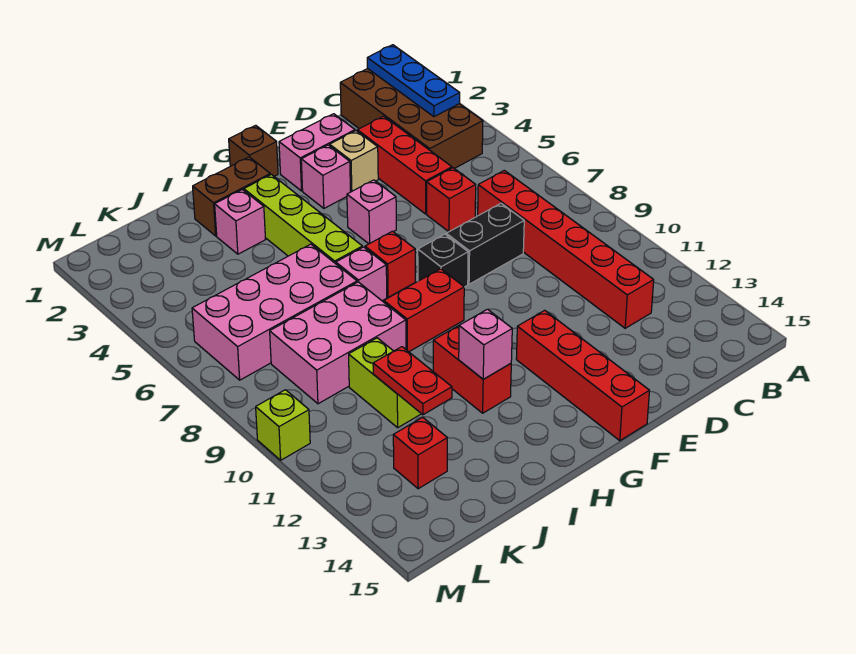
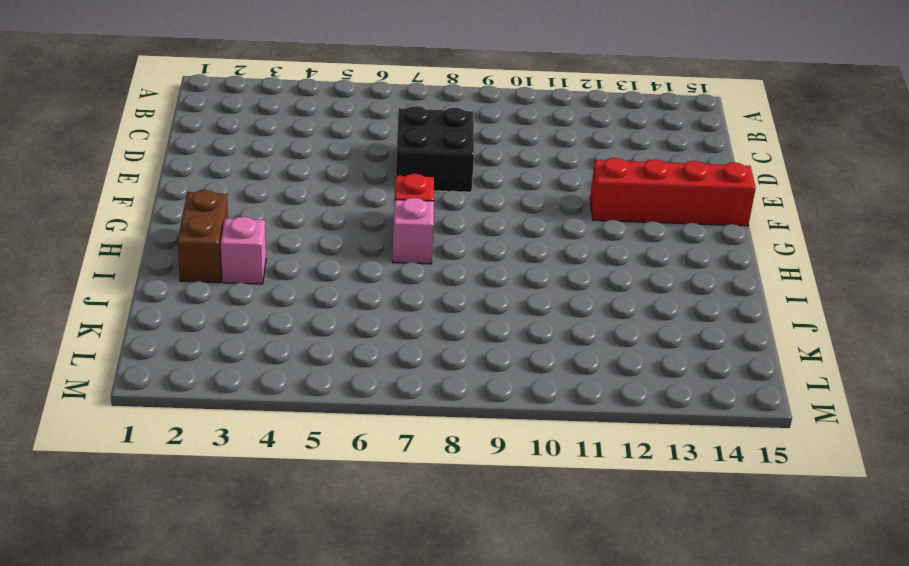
black brick D7:E8 level 1 -> black brick D8:E8 level 1
none -> brown brick B1:C4 level 1
none -> red brick C7:C12 level 1
none -> red brick D3:D5 level 1

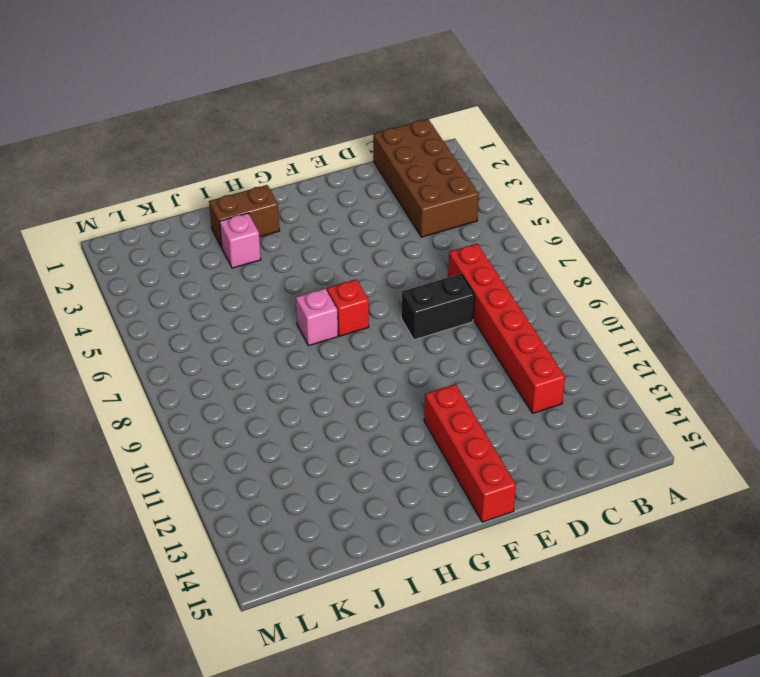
none -> red brick D3:D5 level 1
none -> red brick D6 level 1
none -> pink brick E2:F2 level 1

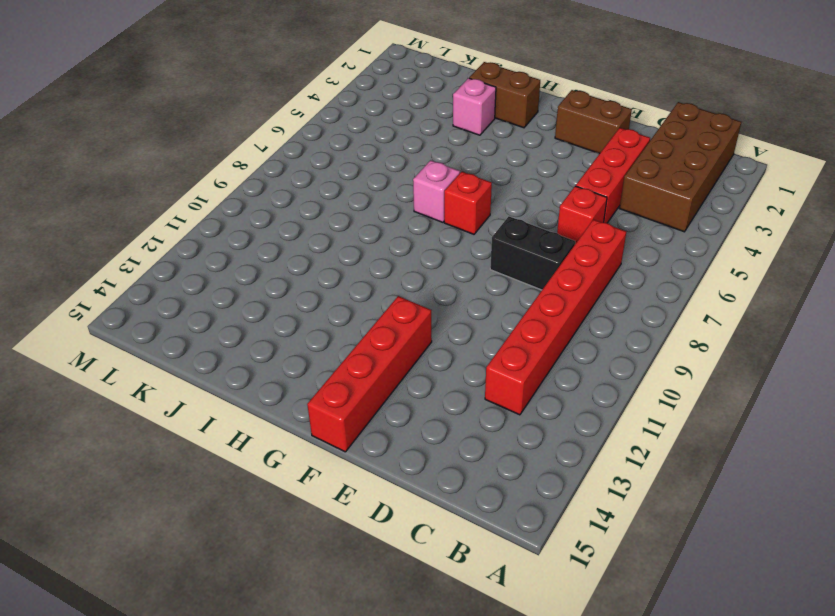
brown brick E2:F2 level 1 -> pink brick E2:F2 level 1
none -> tan brick E3 level 1
none -> pink brick F3 level 1
none -> pink brick F5 level 1

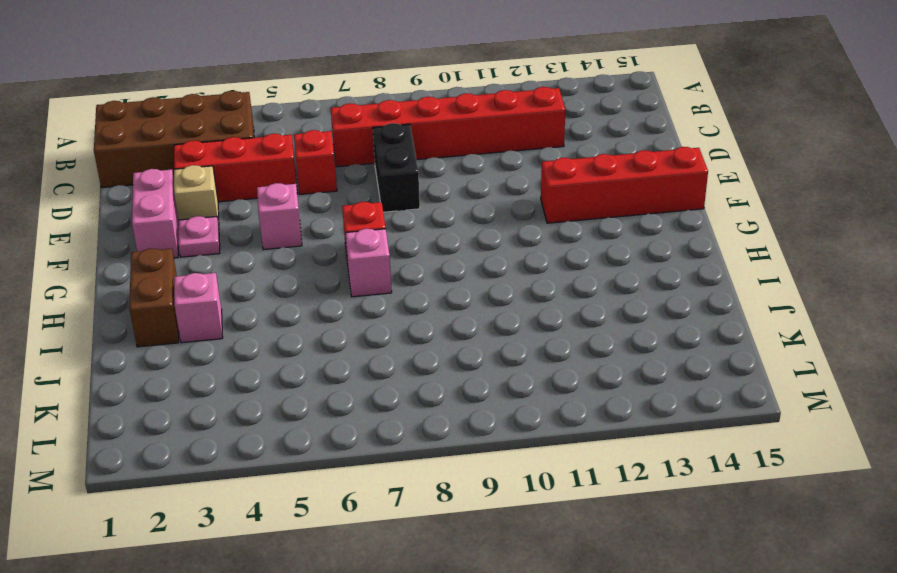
pink plate F3 level 1 -> pink brick F3 level 1
none -> black brick F8 level 1
none -> brown brick G1 level 1
none -> red brick G9:H9 level 1

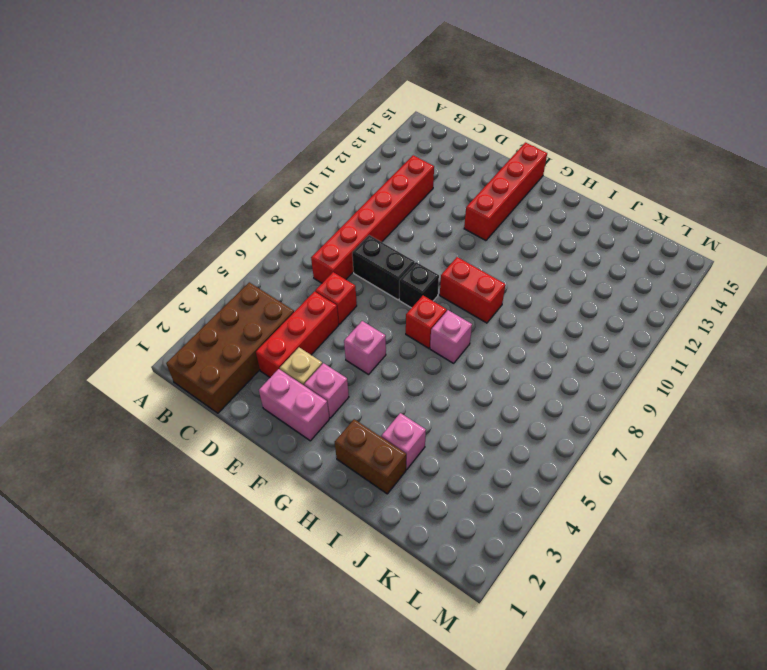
none -> brown brick G1 level 1
none -> lime brick H3:H6 level 1
none -> red brick H11:H12 level 1

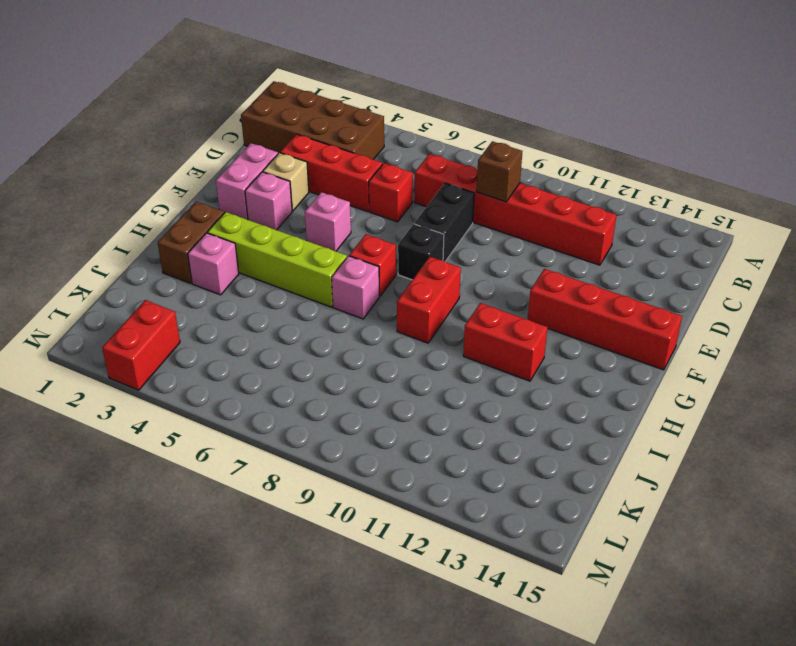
brown brick C9 level 2 -> brown brick G1 level 1
red brick L3:M3 level 1 -> none
none -> pink brick I6:L7 level 1
none -> pink brick I8:K9 level 1
none -> lime brick J10:J11 level 1

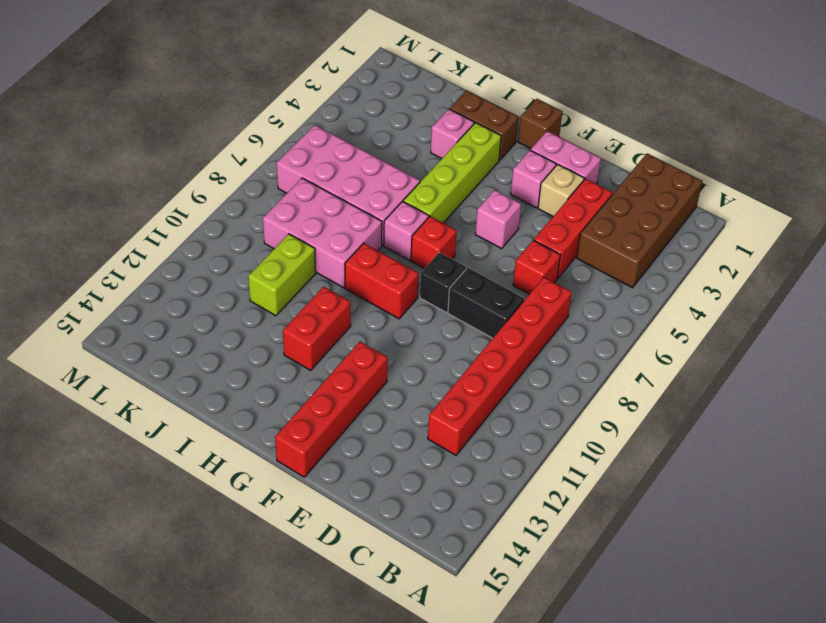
none -> red brick K13 level 1
none -> lime brick M10 level 1
none -> blue plate B1:B3 level 2

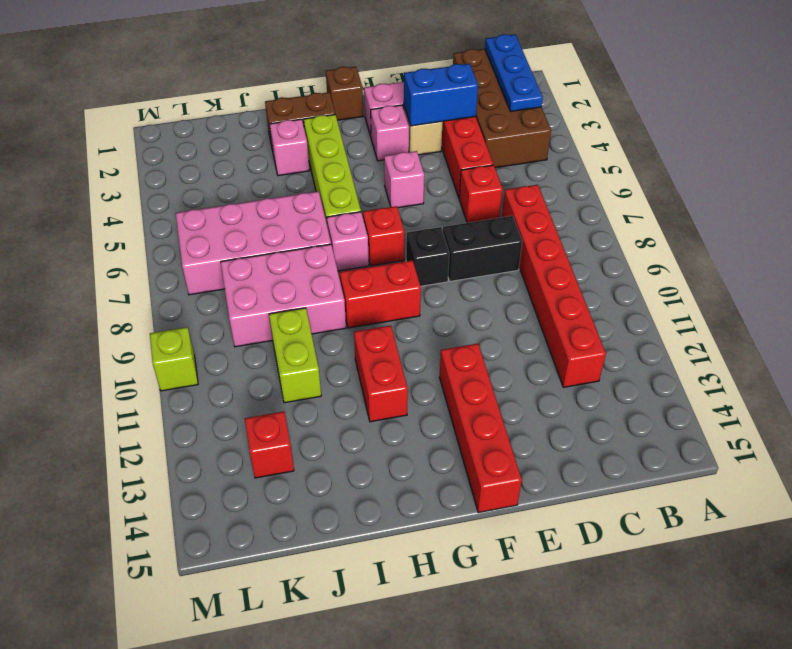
blue brick D3:E3 level 2 -> none
none -> pink brick H12 level 2
none -> red plate J11:J12 level 2

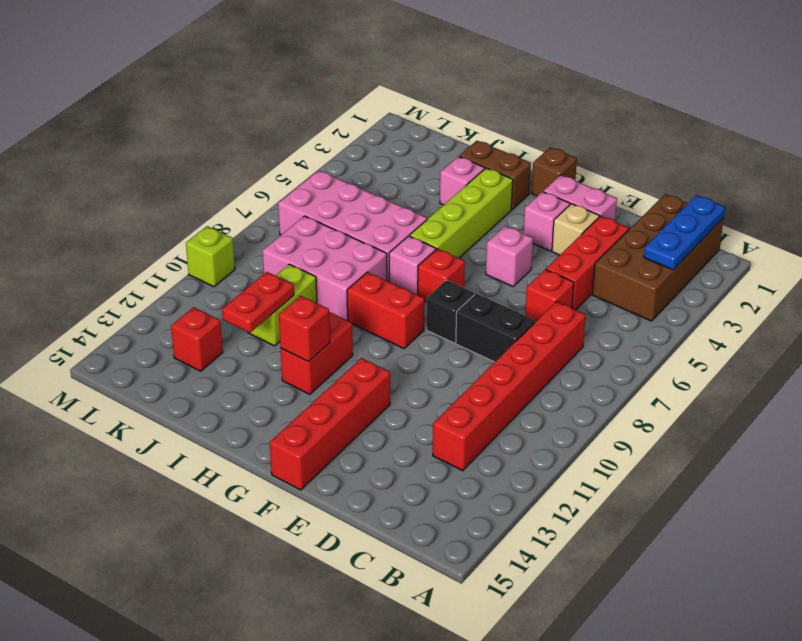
red brick H12 level 2 -> pink brick H12 level 2

